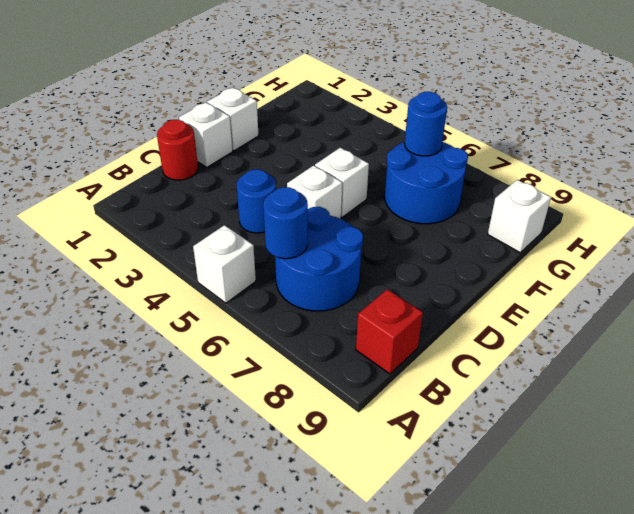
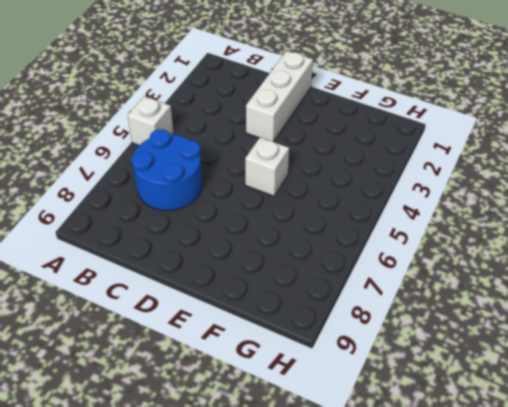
white brick D1:D3 level 1 -> white brick D1 level 1
none -> red brick B9 level 1
none -> red round brick C1 level 1
none -> blue round brick C4 level 1

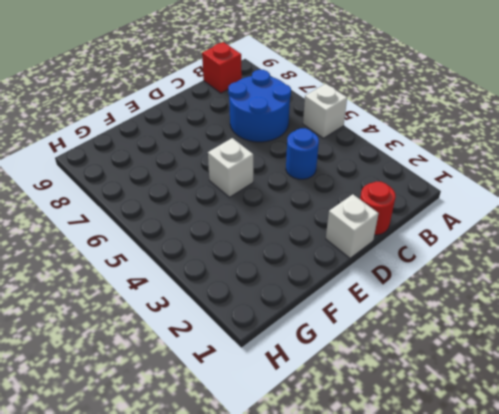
none -> white brick D5 level 1
none -> white brick E1 level 1
none -> blue round brick F6:G7 level 1

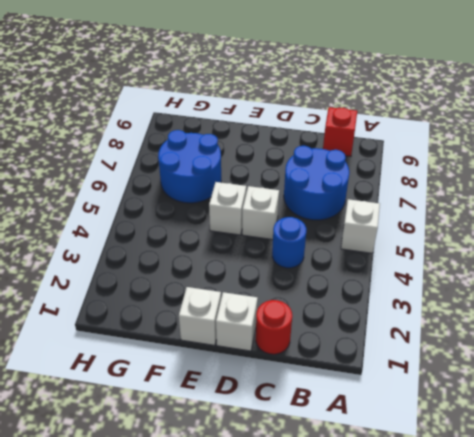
none -> white brick G9 level 1
none -> blue round brick B6 level 2
none -> blue round brick G6 level 2

